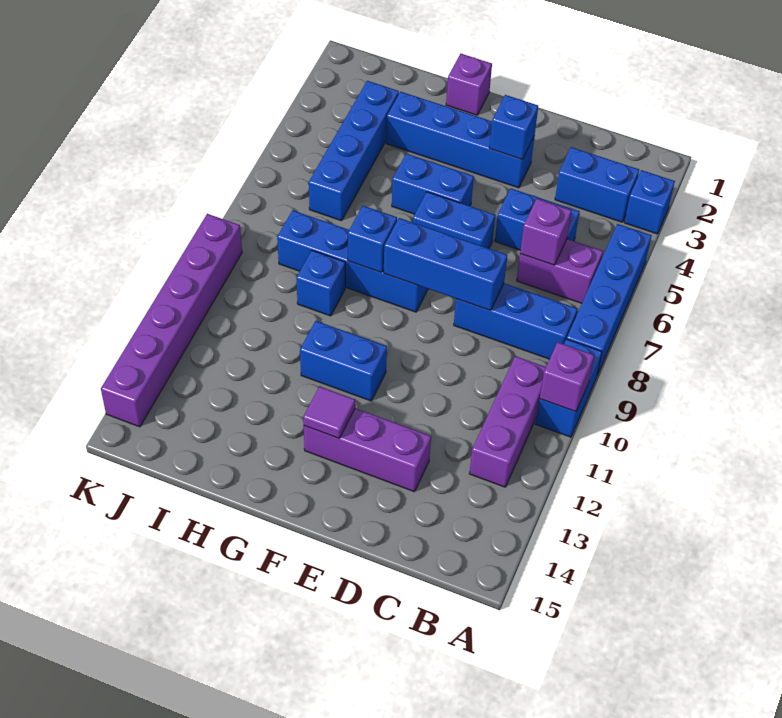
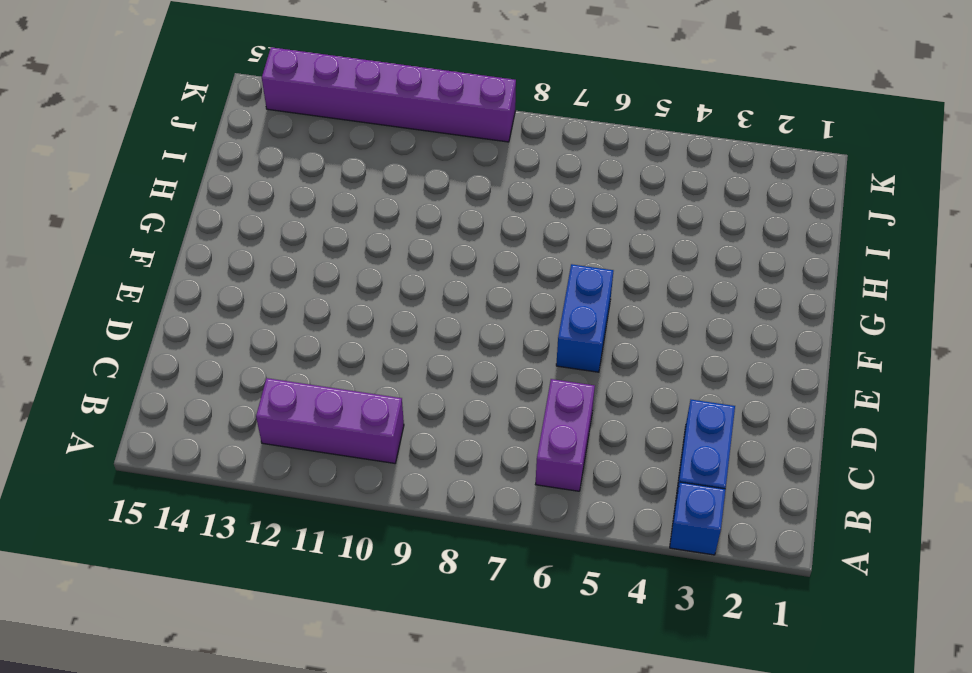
none -> blue brick A5:A8 level 1
none -> blue brick A9:A10 level 1
none -> blue brick B8:D8 level 1

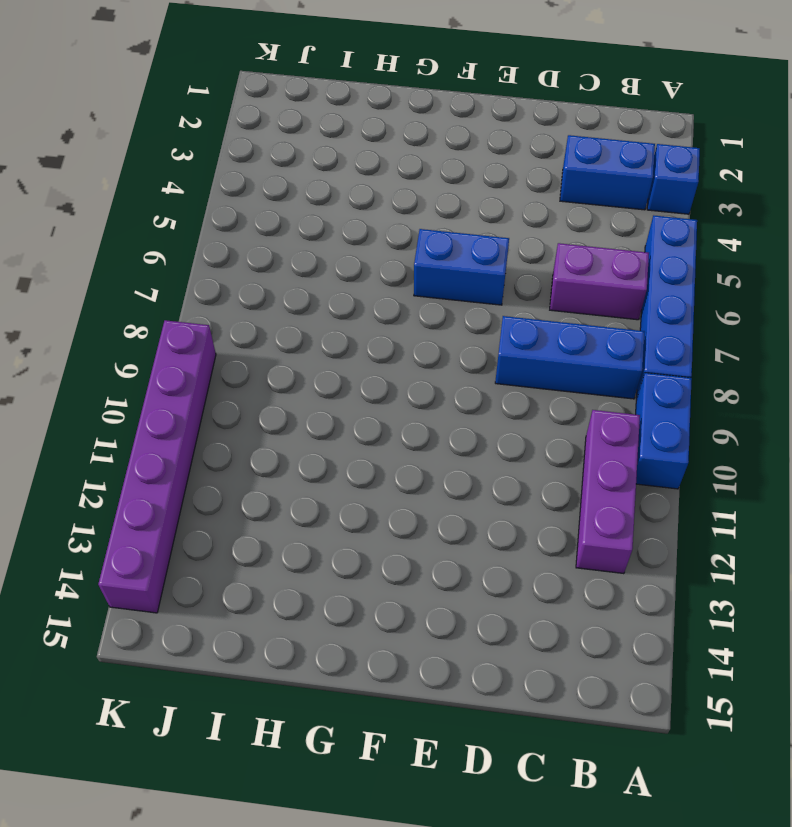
none -> blue brick C5:D5 level 1
none -> purple brick D13:F13 level 1
none -> blue brick E3:H3 level 1

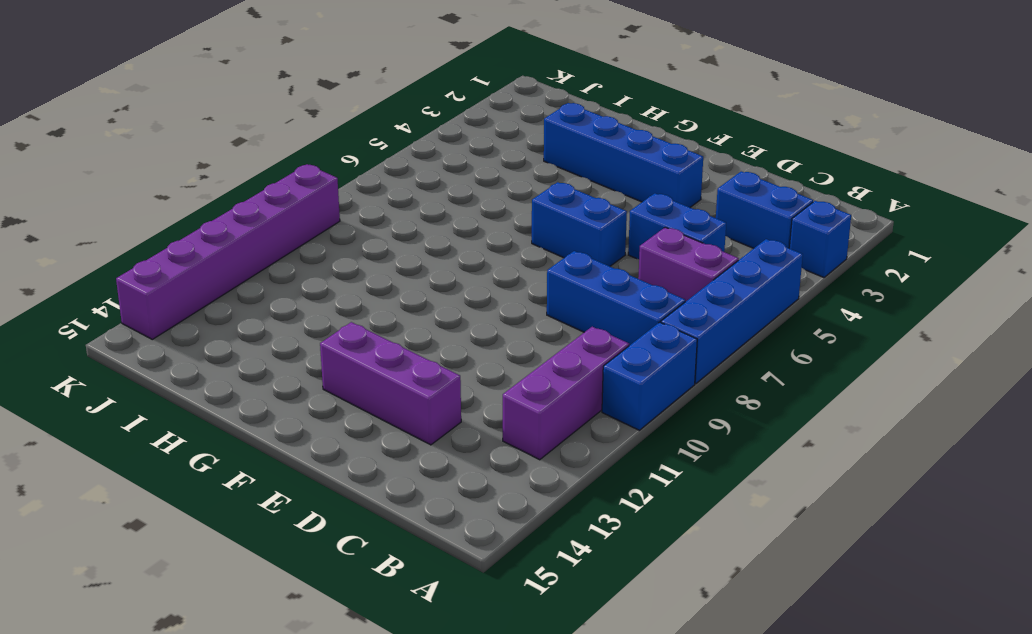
none -> blue brick F5:G5 level 1
none -> blue brick F8:I8 level 1
none -> blue brick F11:G11 level 1

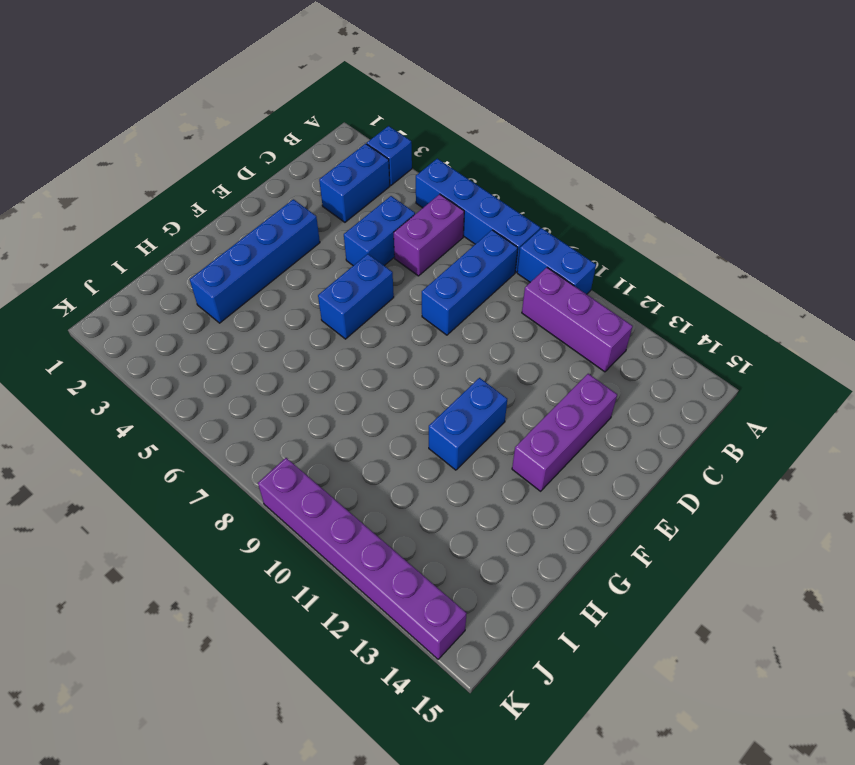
none -> blue brick F5:G5 level 1
none -> blue brick F8:I8 level 1
none -> purple brick G1 level 1

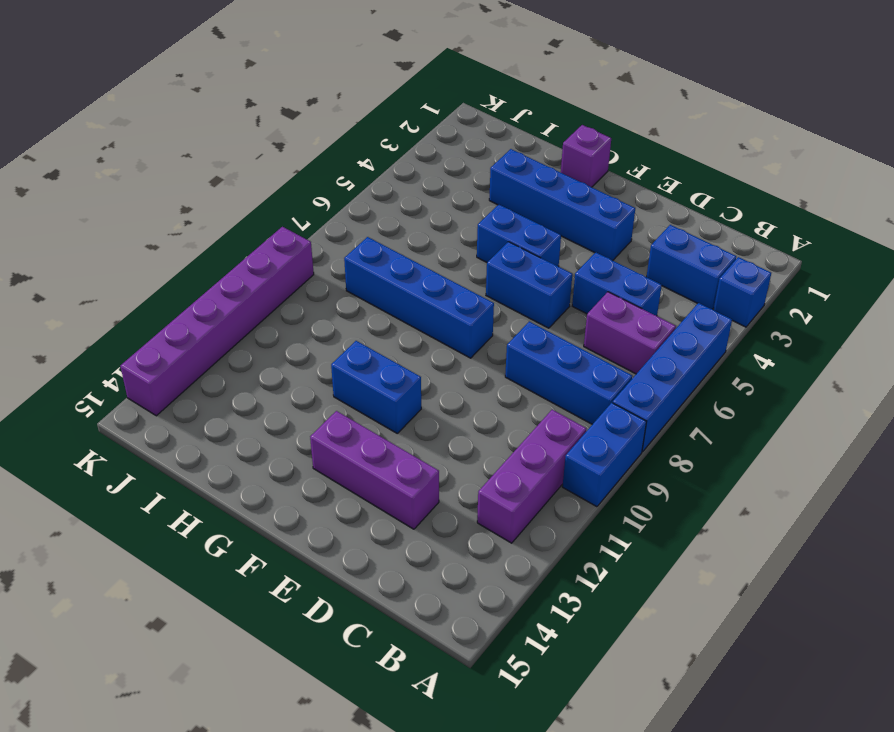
none -> blue brick H9 level 1
none -> blue brick I3:I6 level 1
none -> purple brick A10 level 2

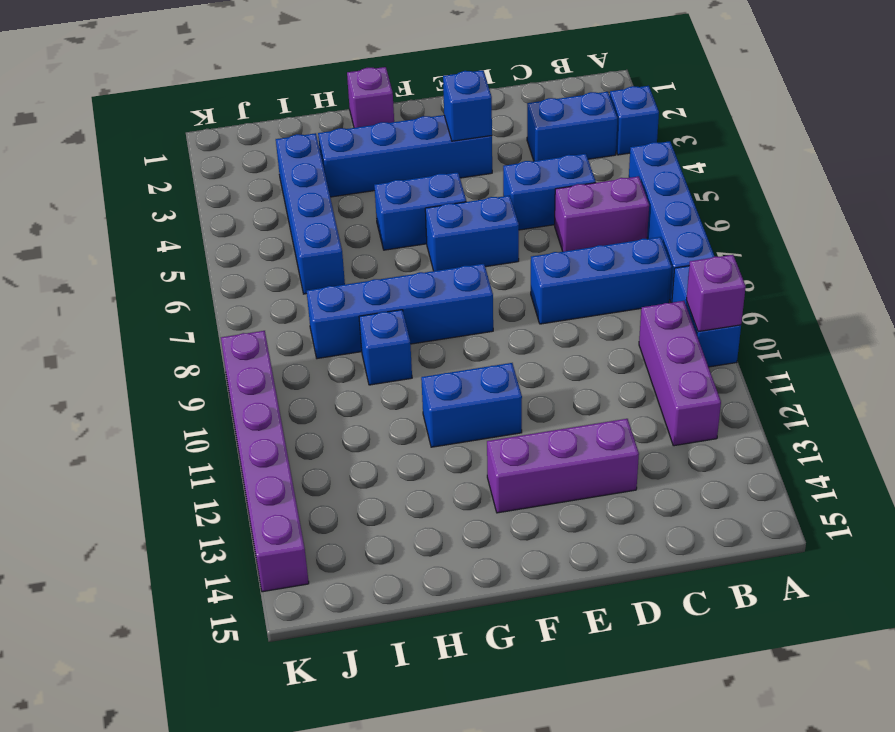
none -> purple brick C6 level 2
none -> blue brick D8:F8 level 2
none -> purple tile F13 level 2

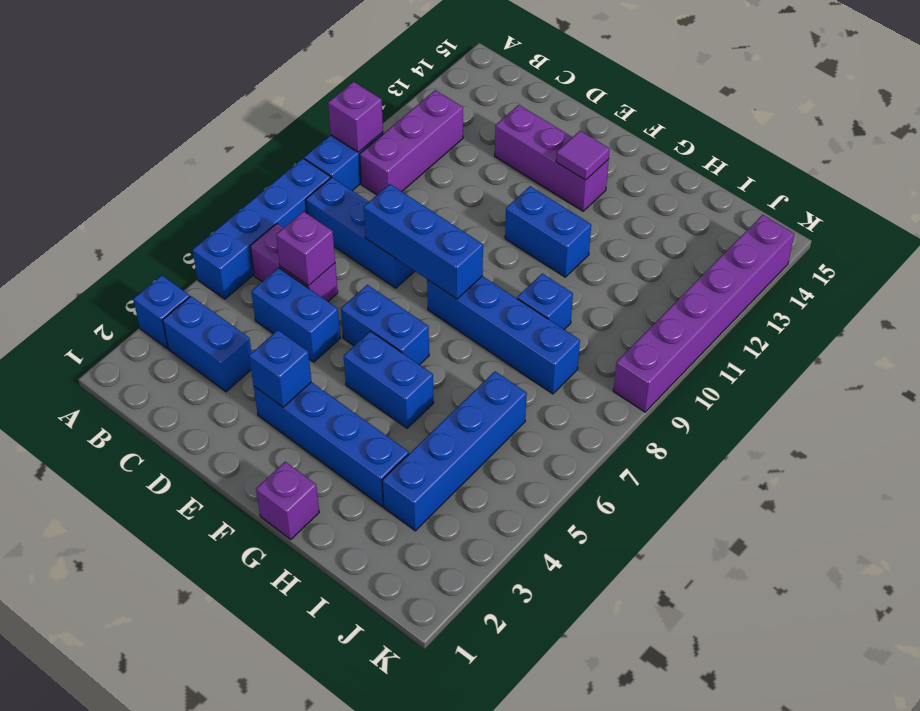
none -> blue brick G8 level 2

